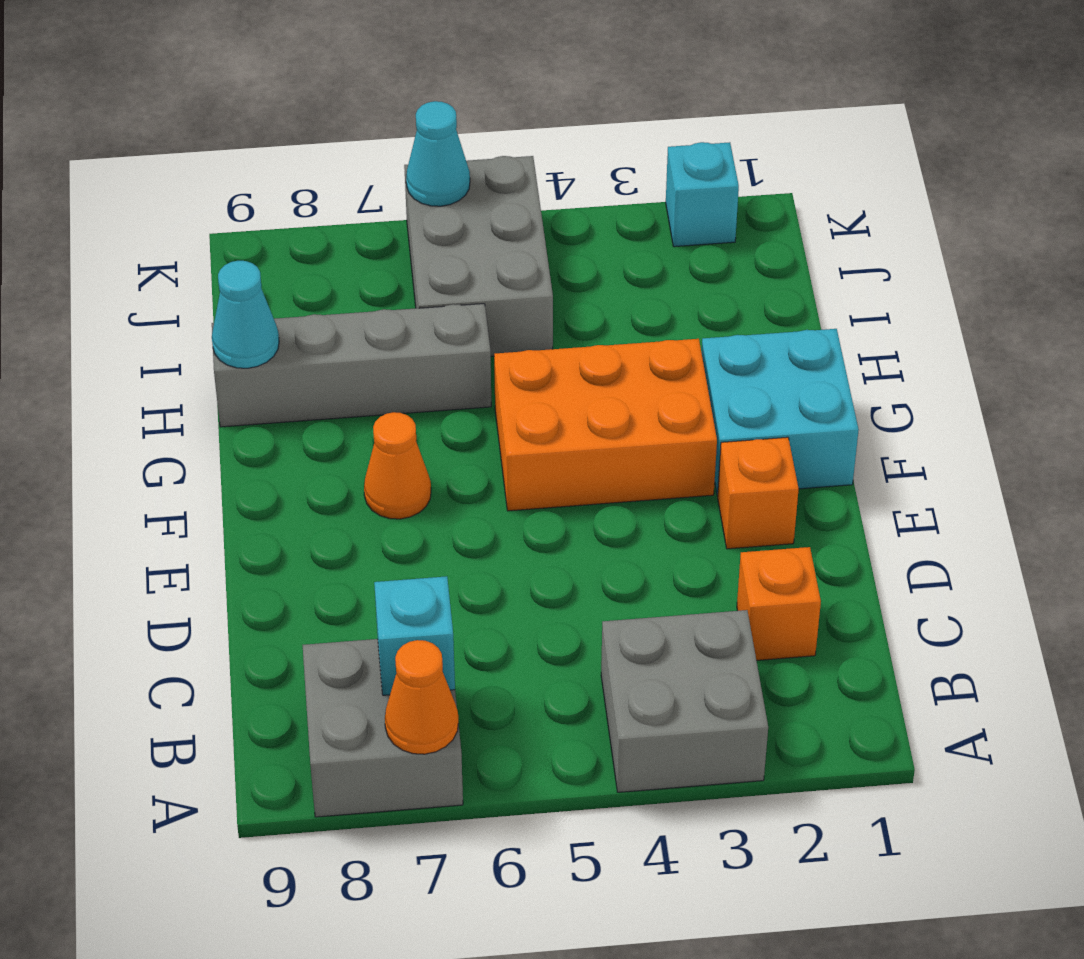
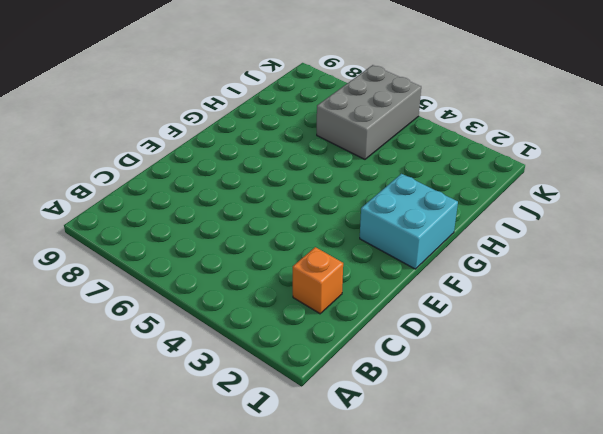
none -> grey brick A3:B4 level 1
none -> grey brick A7:B8 level 1
none -> orange brick E2 level 1

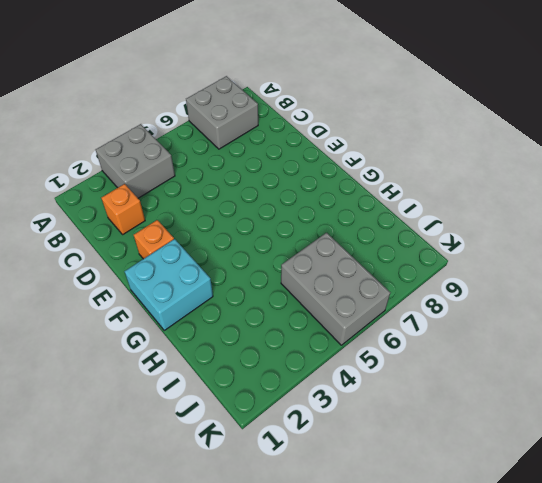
none -> orange brick F3:G5 level 1
none -> orange cone F7 level 1
none -> grey brick H6:H9 level 1

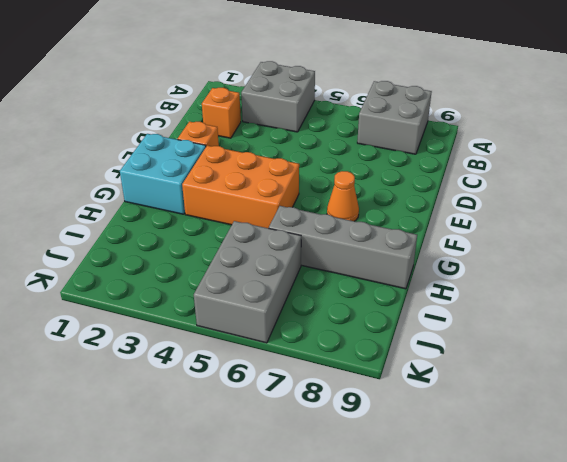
none -> cyan brick K2 level 1
none -> orange cone A7 level 2
none -> cyan brick B7 level 2

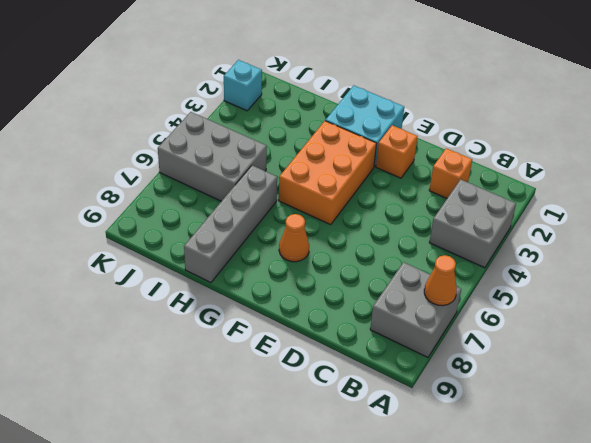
none -> cyan brick B7 level 2
none -> cyan cone H9 level 2
none -> cyan cone K6 level 2

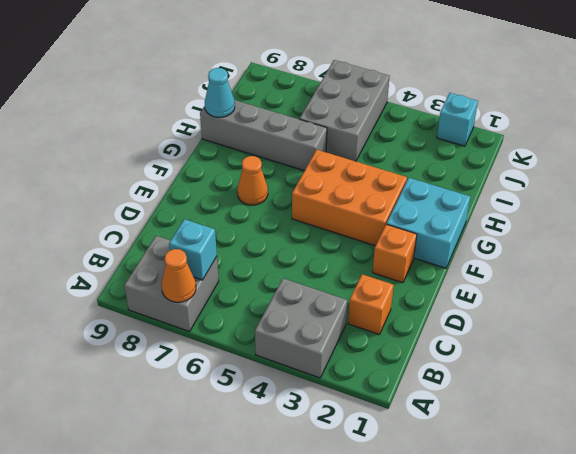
none -> cyan cone K6 level 2

